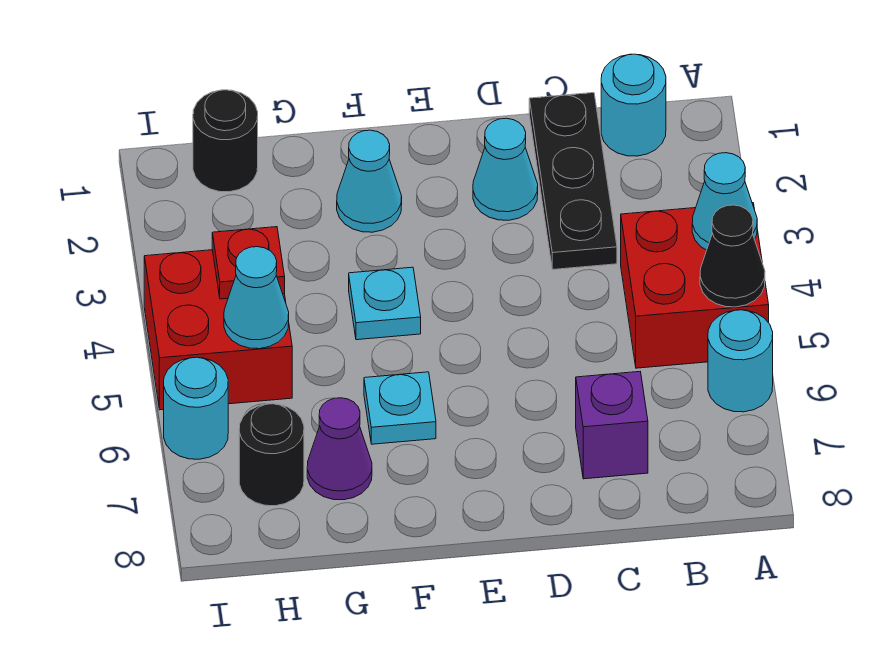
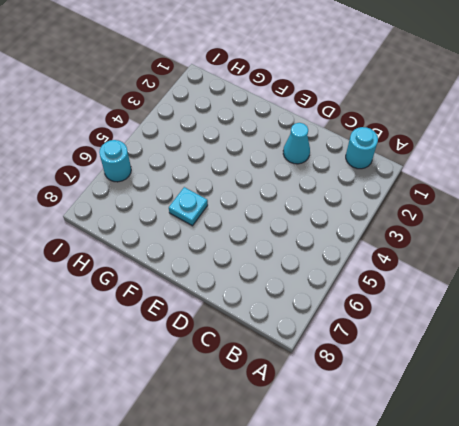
none -> red brick A4:B5 level 1
none -> cyan round brick A6 level 1
none -> black plate C1:C3 level 1

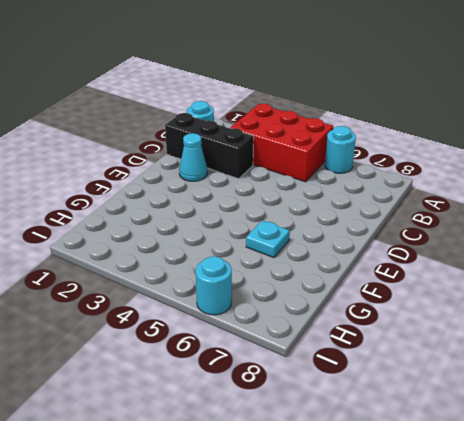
red brick A3:B5 level 1 -> red brick A4:B5 level 1
black brick C1:C3 level 1 -> black plate C1:C3 level 1
none -> purple brick C7 level 1
none -> cyan cone F2 level 1
none -> cyan plate F4 level 1

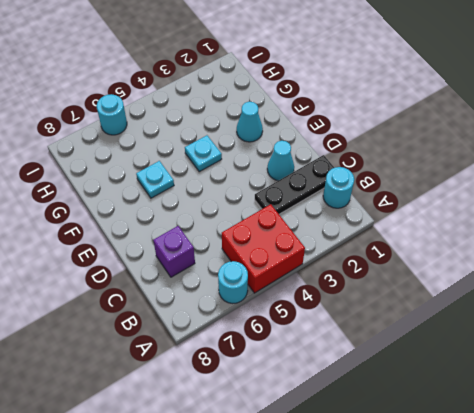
none -> purple cone G7 level 1
none -> black round brick H1 level 1
none -> red brick H4:I5 level 1

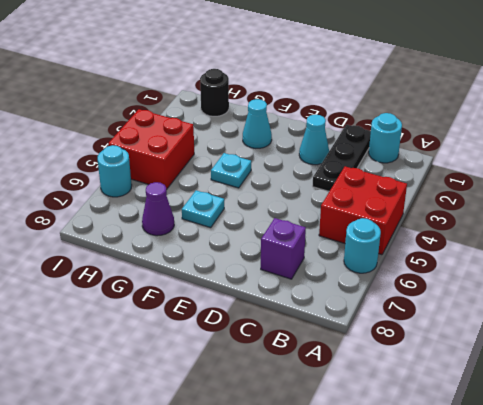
none -> black round brick H7 level 1
none -> cyan cone A4 level 2
none -> black cone A5 level 2

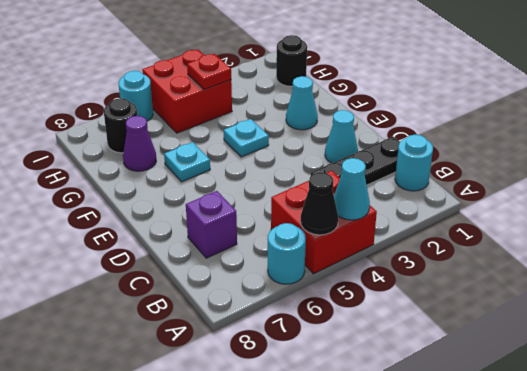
none -> cyan cone H5 level 2

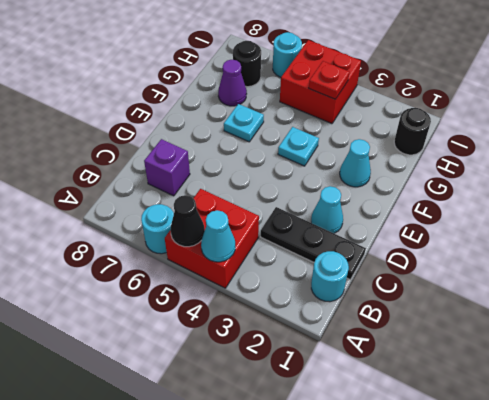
none -> cyan cone H5 level 2

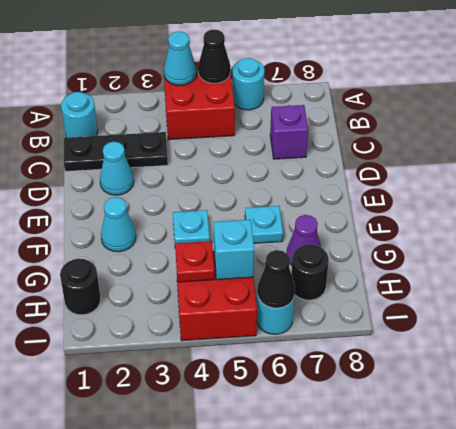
cyan brick H5 level 2 -> cyan cone H5 level 2
black cone I6 level 2 -> none

